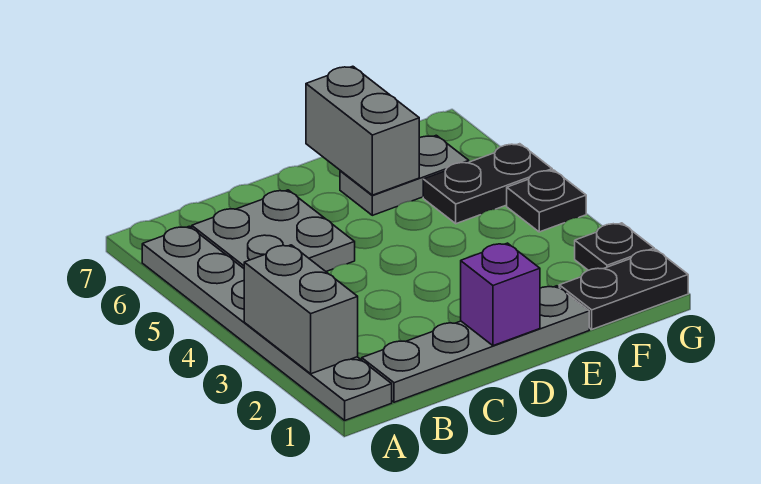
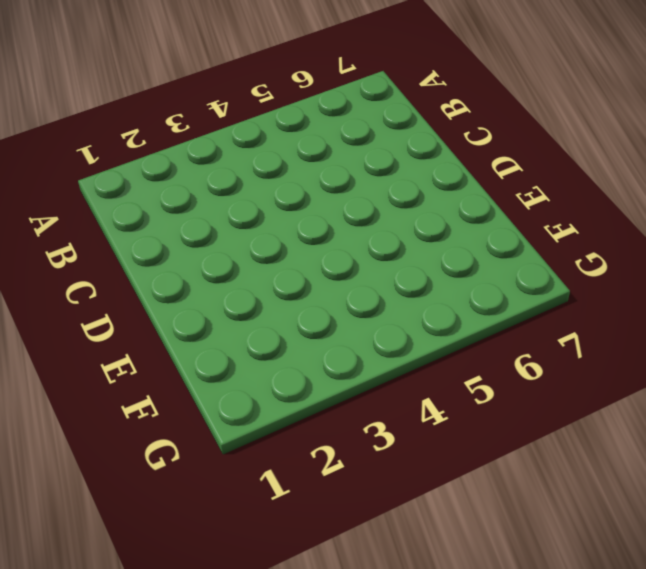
none -> grey plate A1:A6 level 1
none -> grey plate B1:E1 level 1

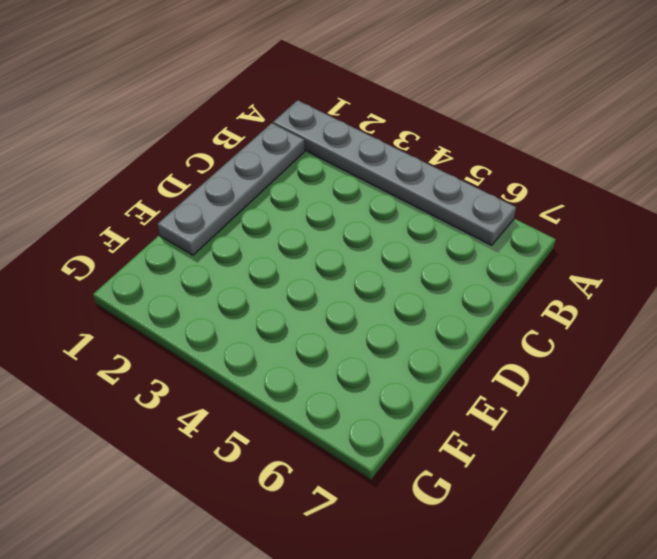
none -> grey plate B5:C6 level 1
none -> grey plate E6:F6 level 1

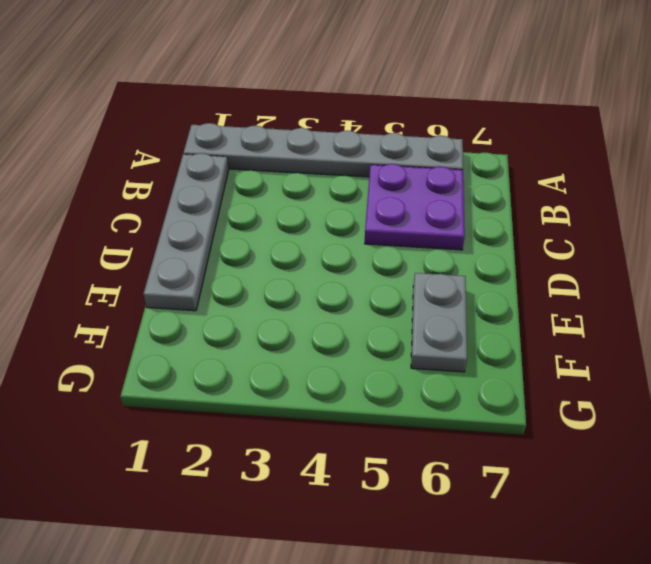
purple plate B5:C6 level 1 -> grey plate B5:C6 level 1
none -> black plate F1:G1 level 1
none -> black plate F5:G5 level 1

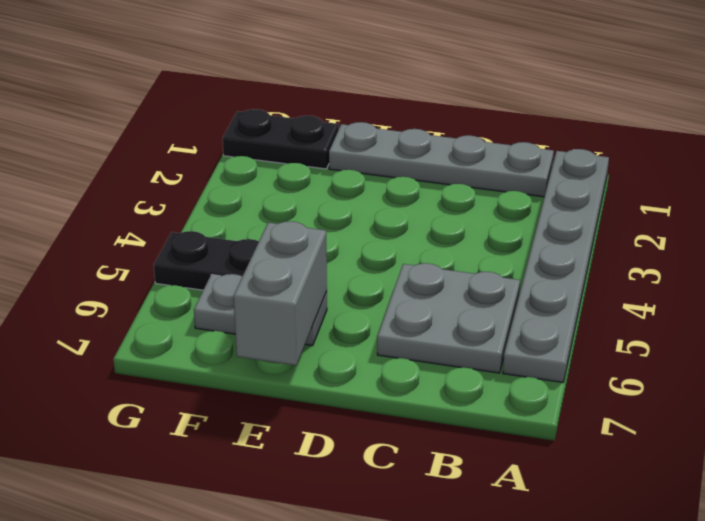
none -> black plate G2 level 1
none -> black plate G4 level 1

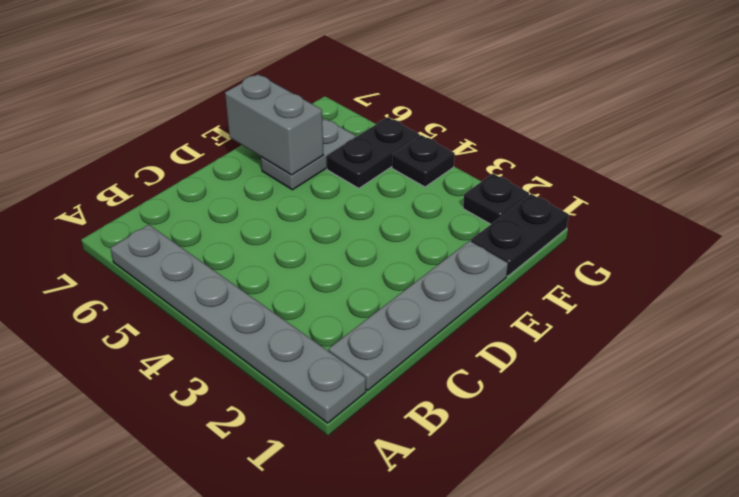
none -> grey plate B5:C6 level 1
none -> grey brick A2:A3 level 2

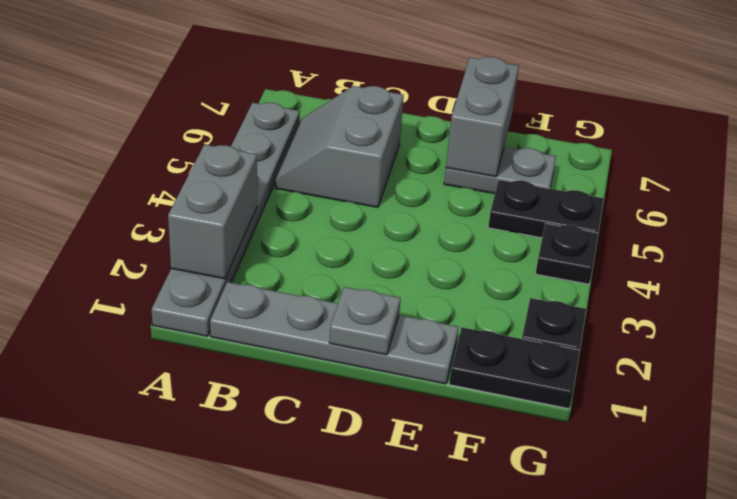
grey slope B5:C6 level 1 top C -> grey plate B5:C6 level 1
grey plate D1 level 2 -> purple brick D1 level 2

